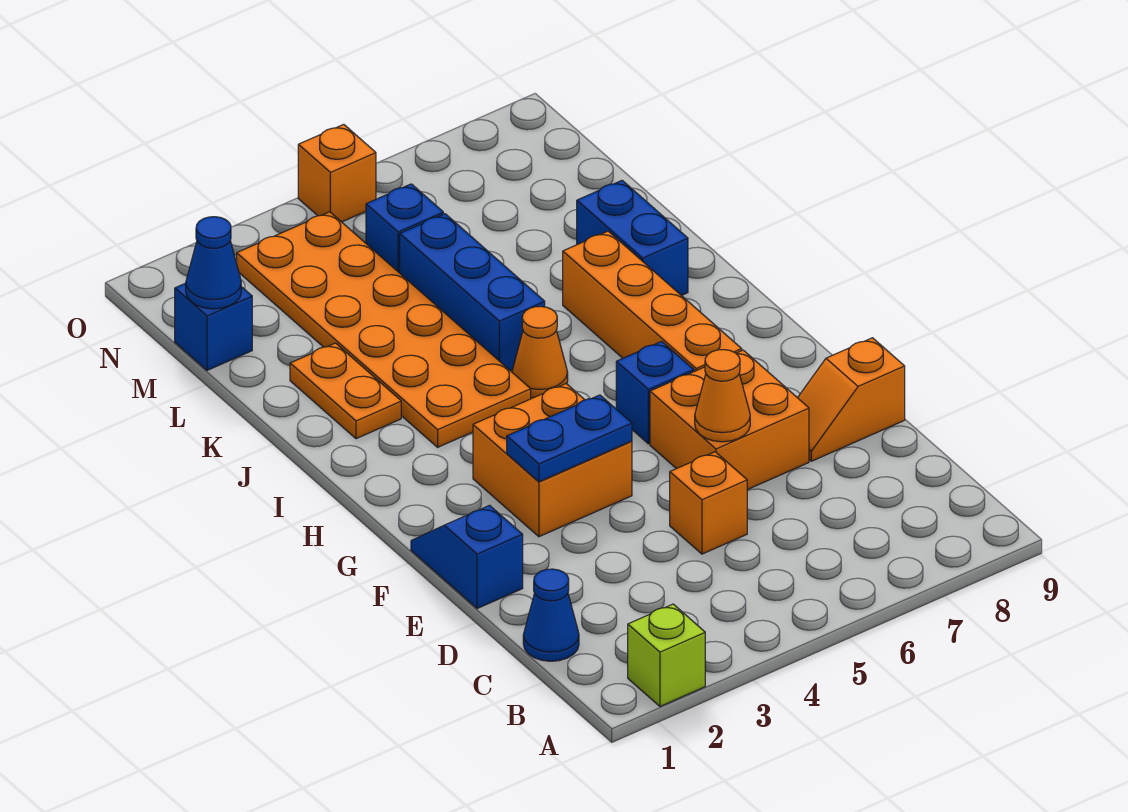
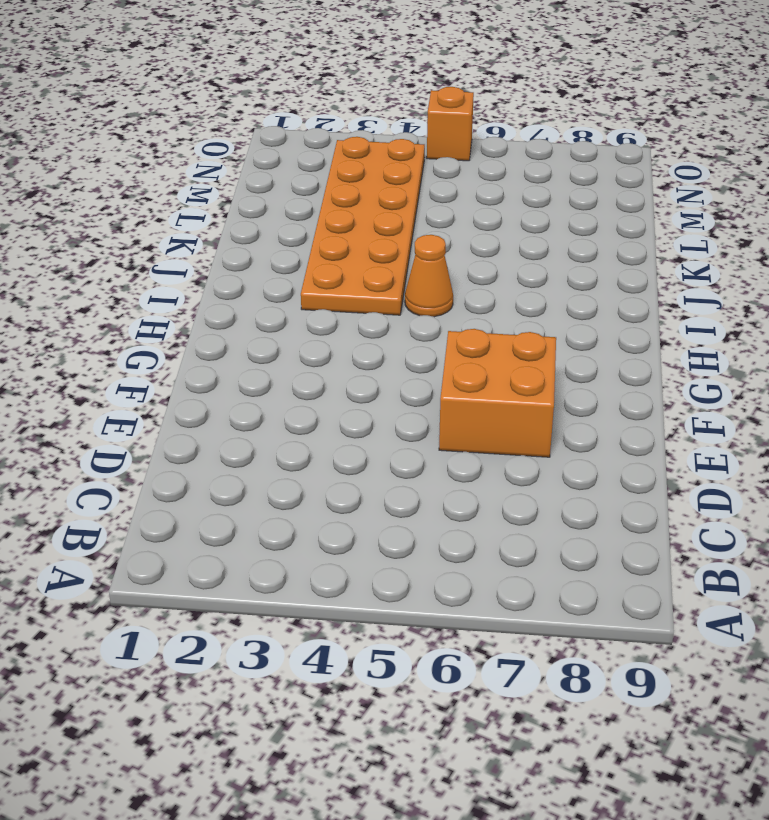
none -> lime brick A2 level 1
none -> blue cone C1 level 1
none -> orange brick D5 level 1

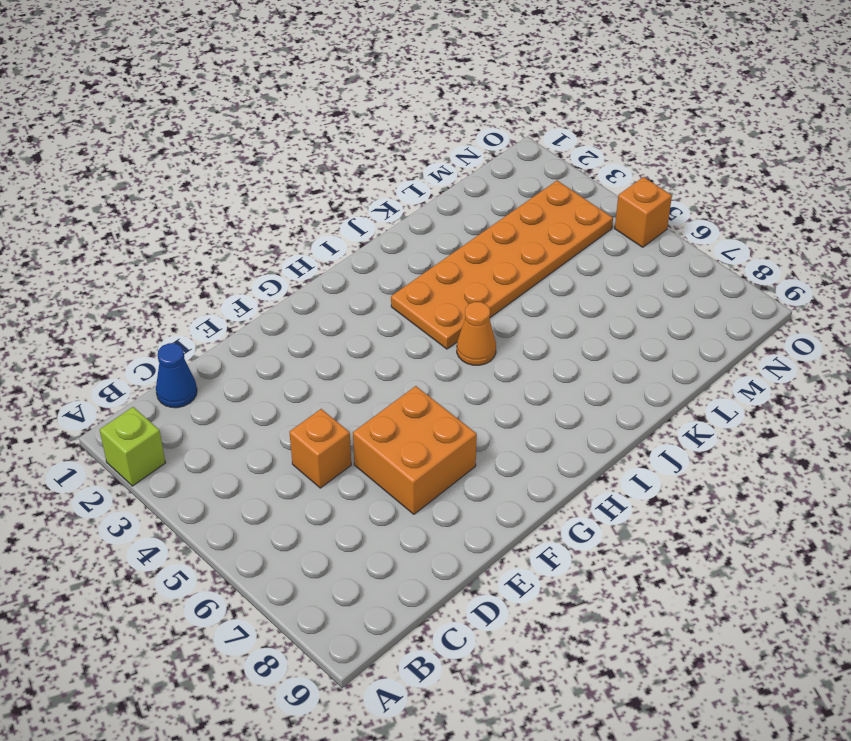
none -> blue slope E1:F1 level 1 top E
none -> orange slope E8:E9 level 1 top 9
none -> orange brick F3:G4 level 1

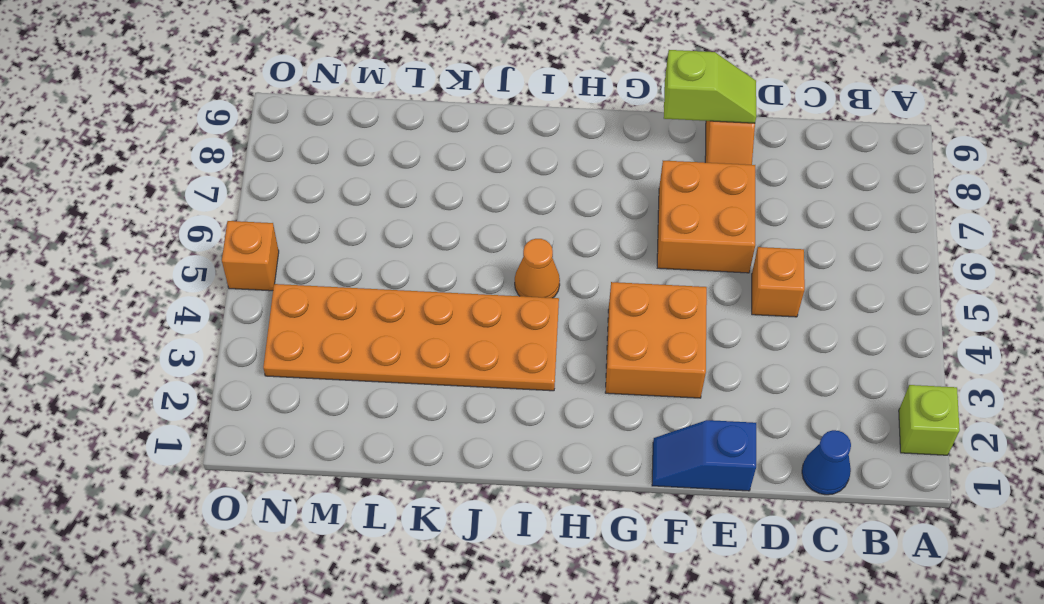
lime slope E9:F9 level 2 top F -> none
none -> blue brick G6 level 1
none -> orange brick G7:J7 level 1
none -> orange plate J2:K2 level 1

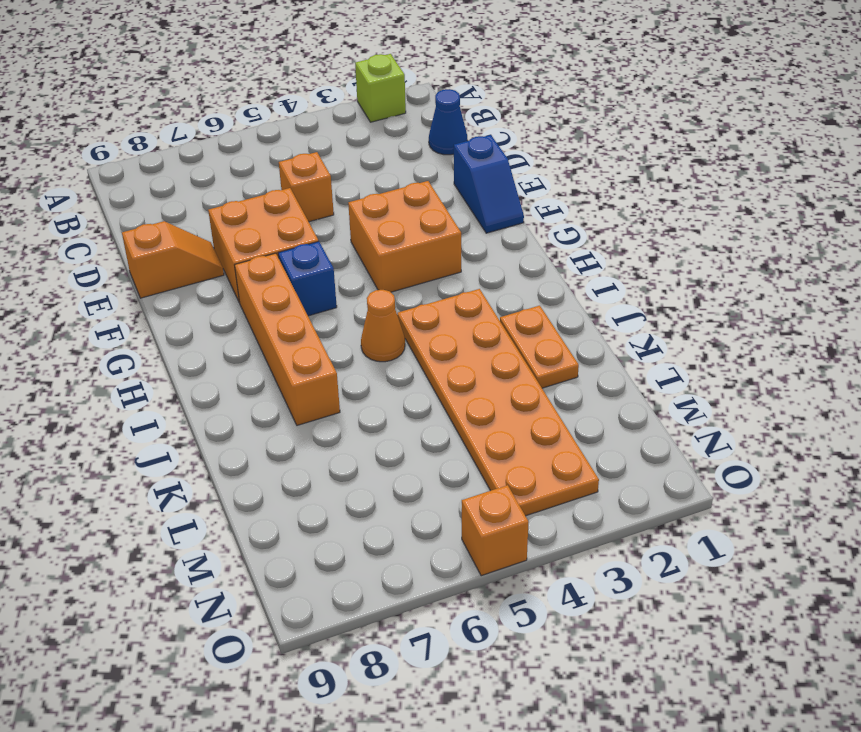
none -> blue brick J5:L5 level 1
none -> blue brick J8:K8 level 1
none -> blue brick M1 level 1

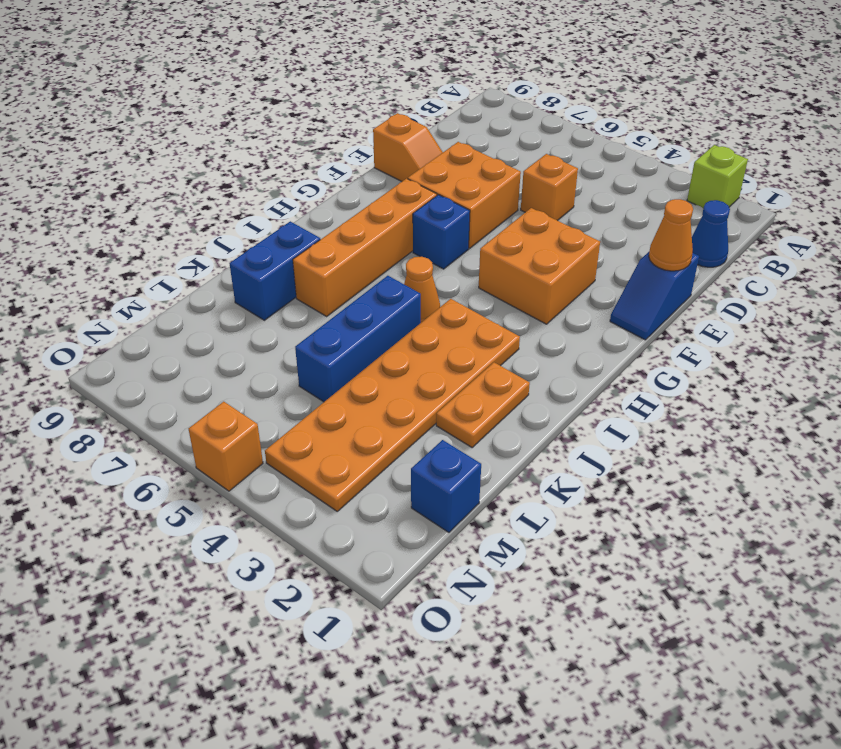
orange cone E1 level 2 -> orange cone E6 level 2
none -> blue brick M5 level 1
none -> blue plate F3:F4 level 2
none -> blue cone M1 level 2

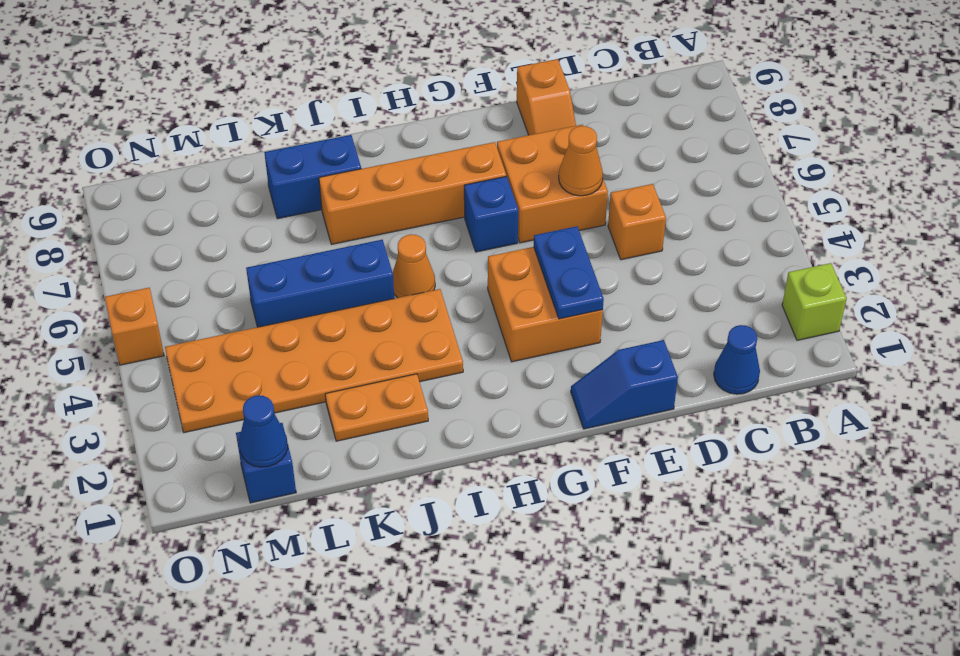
none -> blue brick M5 level 1

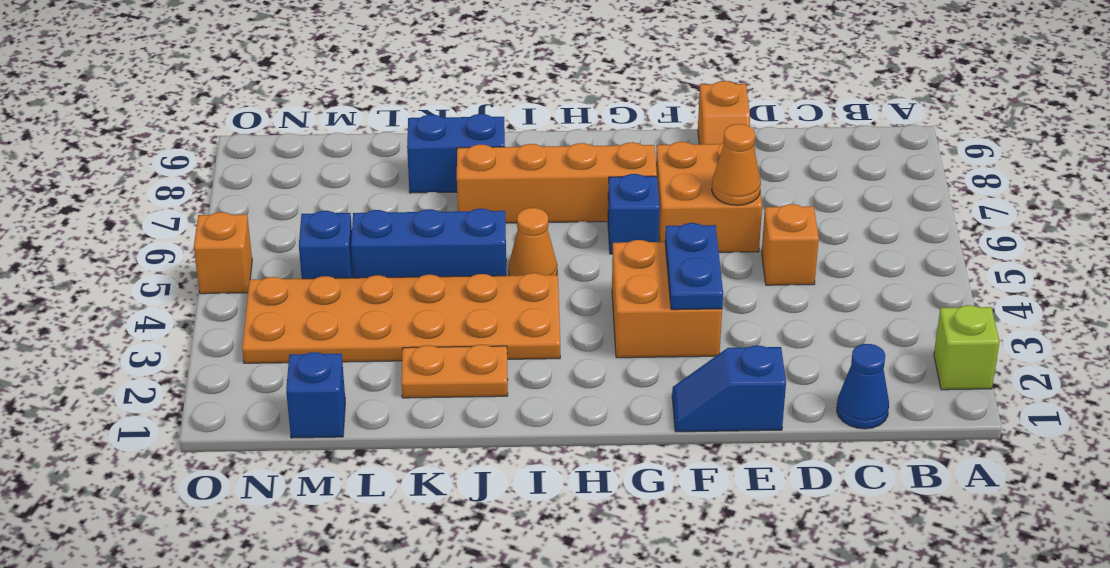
none -> blue cone M1 level 2

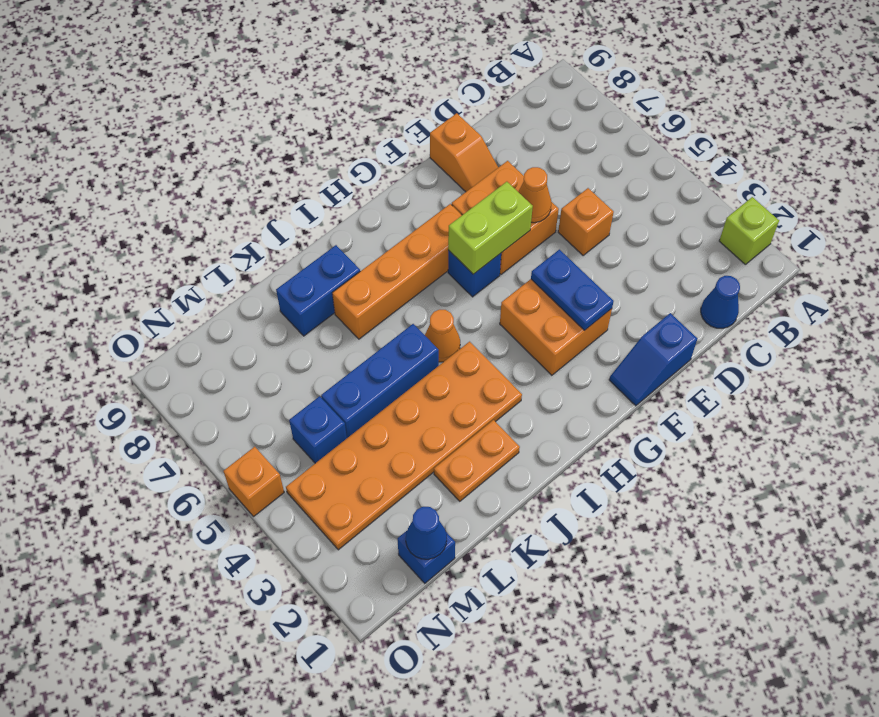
lime brick F6:G6 level 2 -> none

